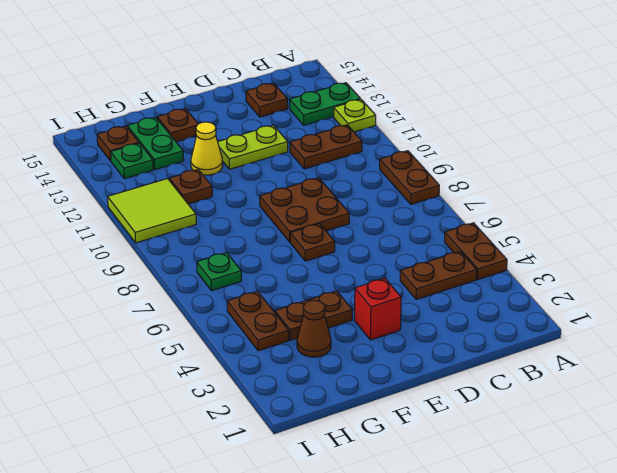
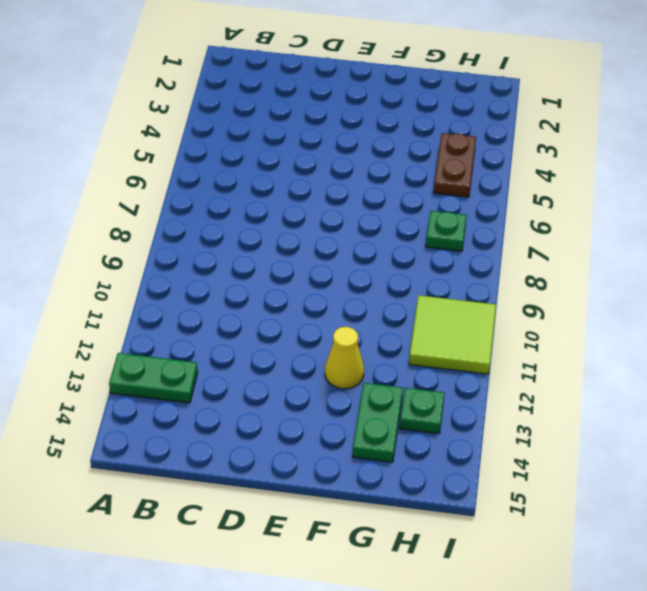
none -> brown plate A4:A5 level 1
none -> brown plate A8:A9 level 1
none -> lime plate A12 level 1

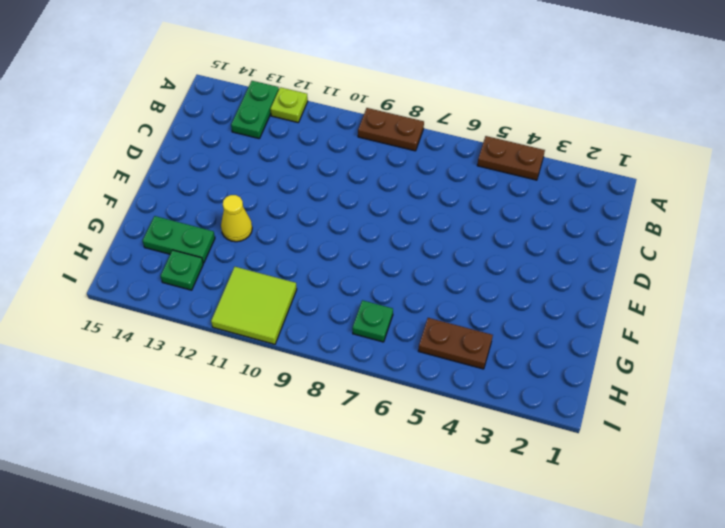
none -> brown plate B4:C4 level 1
none -> brown plate B11:C11 level 1
none -> brown plate C14 level 1

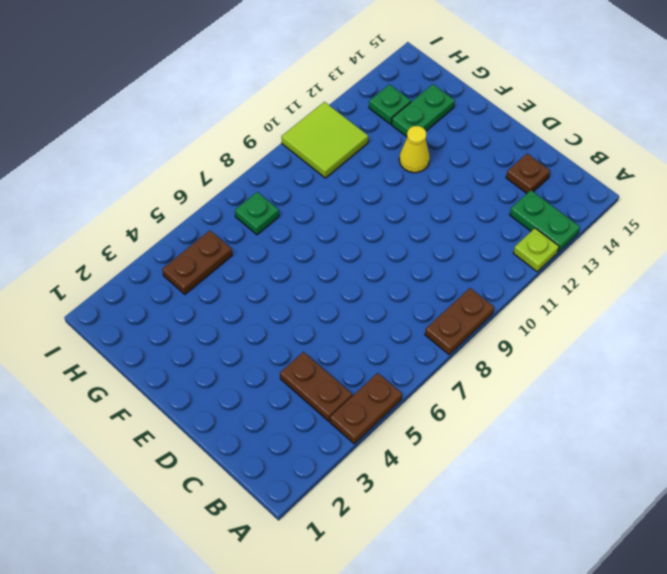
none -> brown plate B11:C11 level 1
none -> brown plate D8:E9 level 1
none -> lime plate D12:E12 level 1

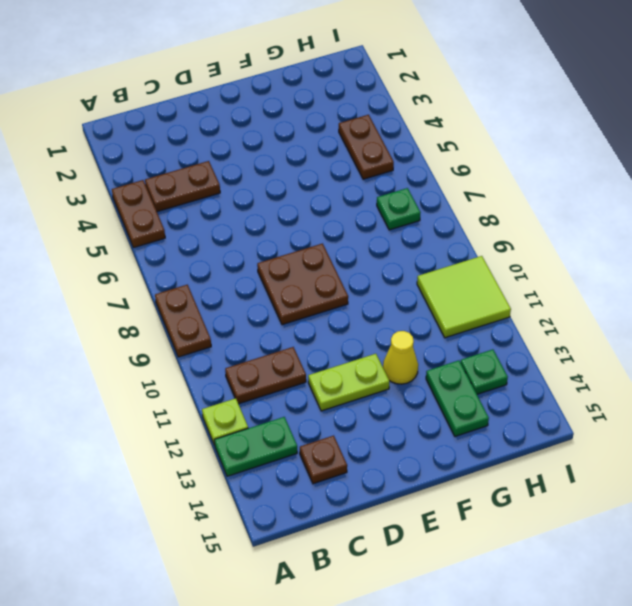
none -> red brick E3 level 1
none -> brown plate E7 level 1
none -> brown plate F4:G4 level 1

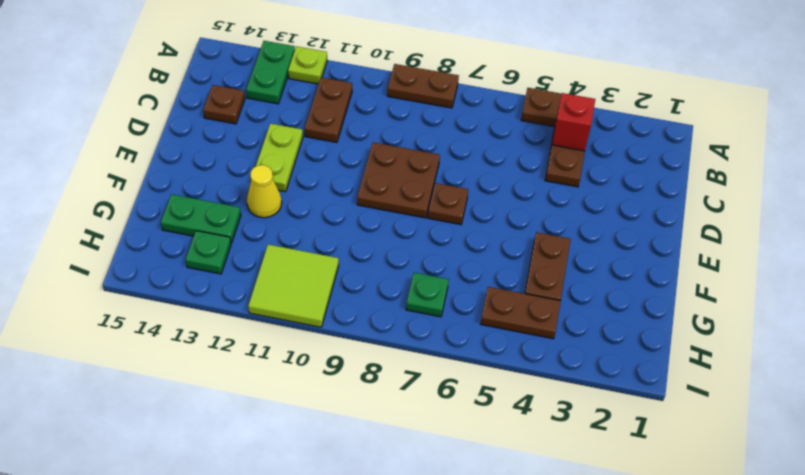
red brick B4 level 2 -> red brick E3 level 1
none -> brown plate F14 level 1
none -> brown cone G3 level 1
none -> brown plate G11 level 1

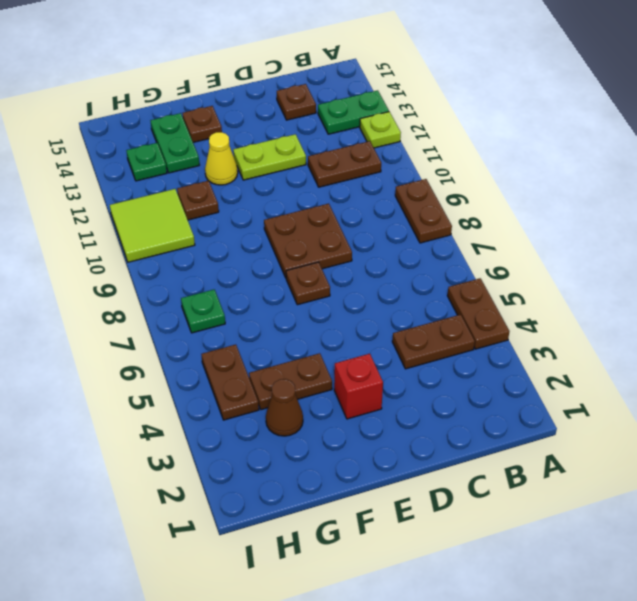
none -> brown plate H14 level 1

